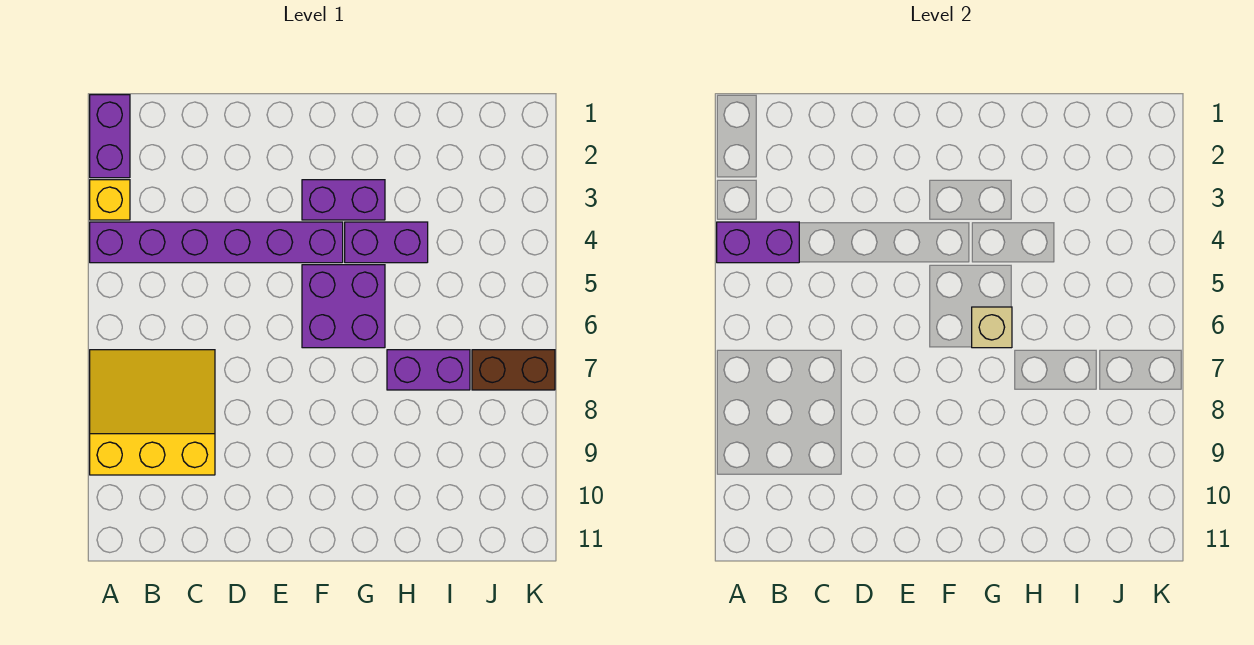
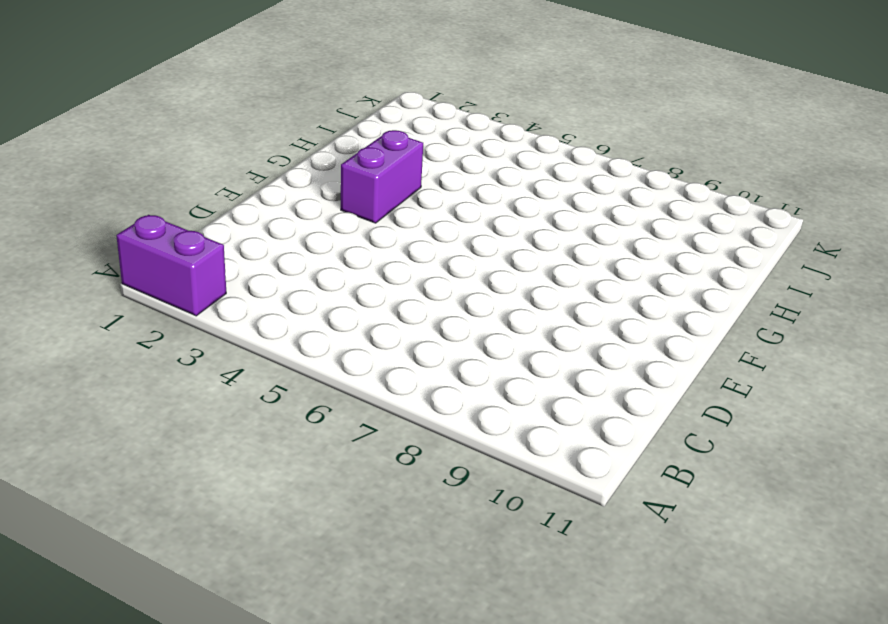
none -> yellow brick A3 level 1
none -> purple brick A4:F4 level 1

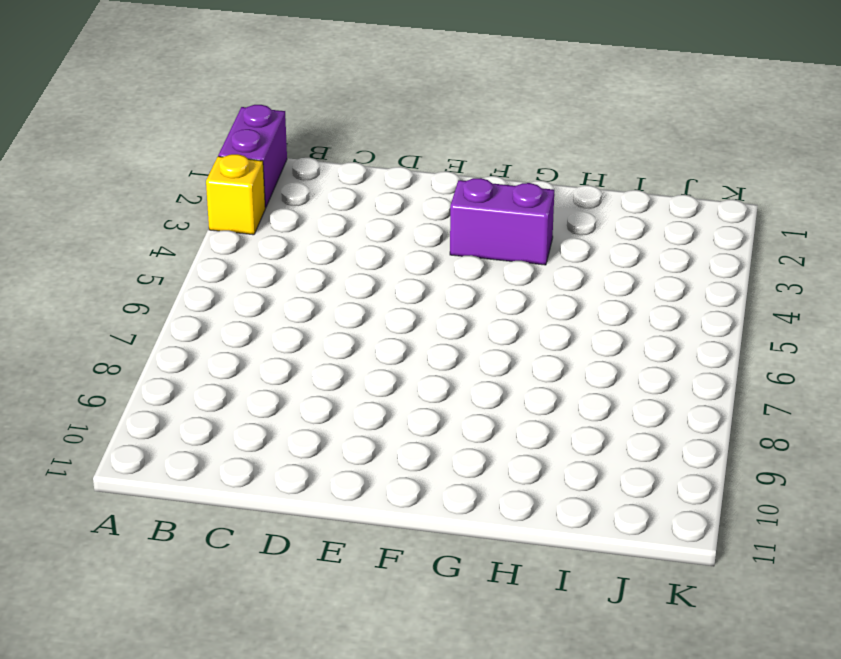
none -> purple brick A4:F4 level 1
none -> yellow slope A7:C9 level 1 top 9

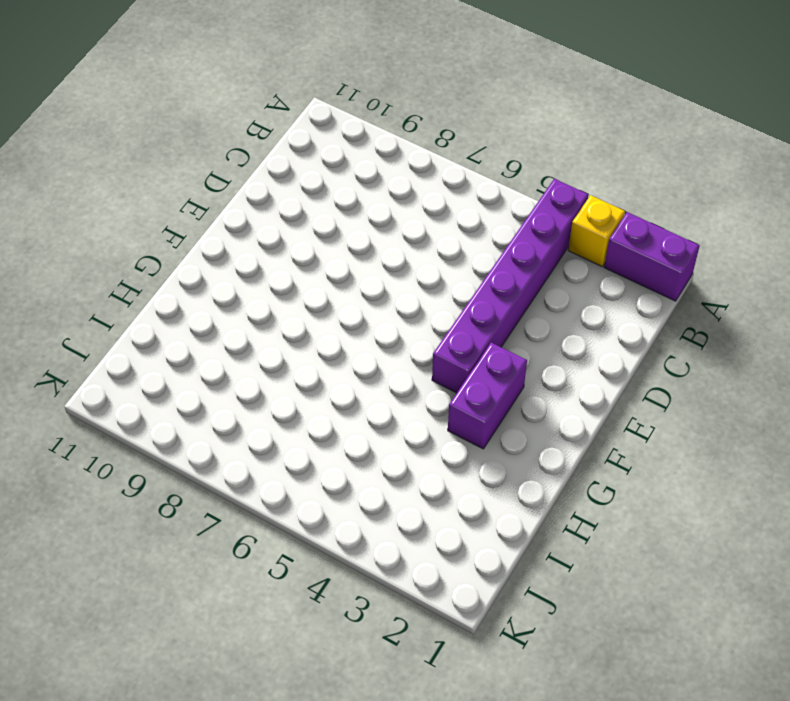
none -> yellow slope A7:C9 level 1 top 9
none -> purple brick F5:G6 level 1

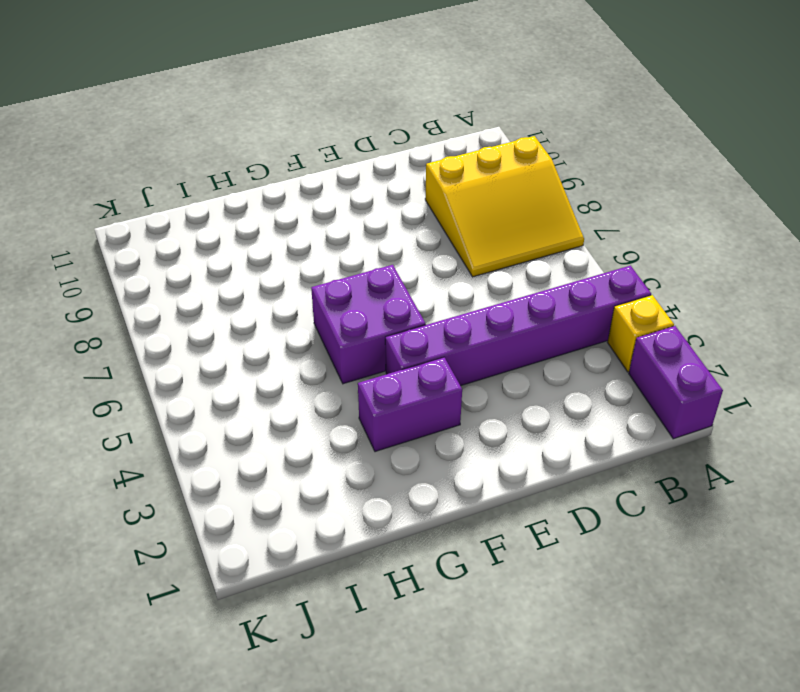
none -> purple brick G4:H4 level 1
none -> purple brick H7:I7 level 1

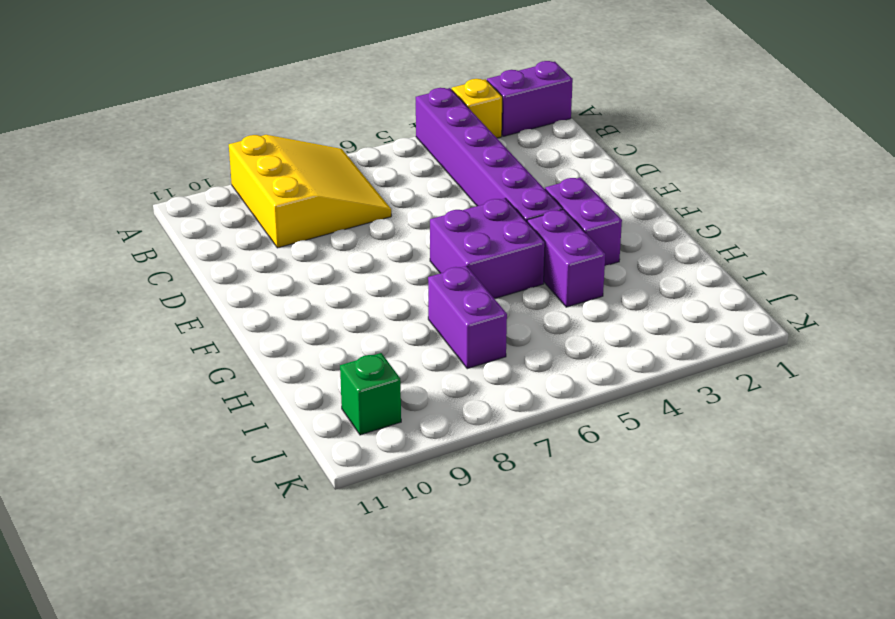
green brick J10 level 1 -> none
none -> brown brick J7:K7 level 1
none -> purple brick A4:B4 level 2

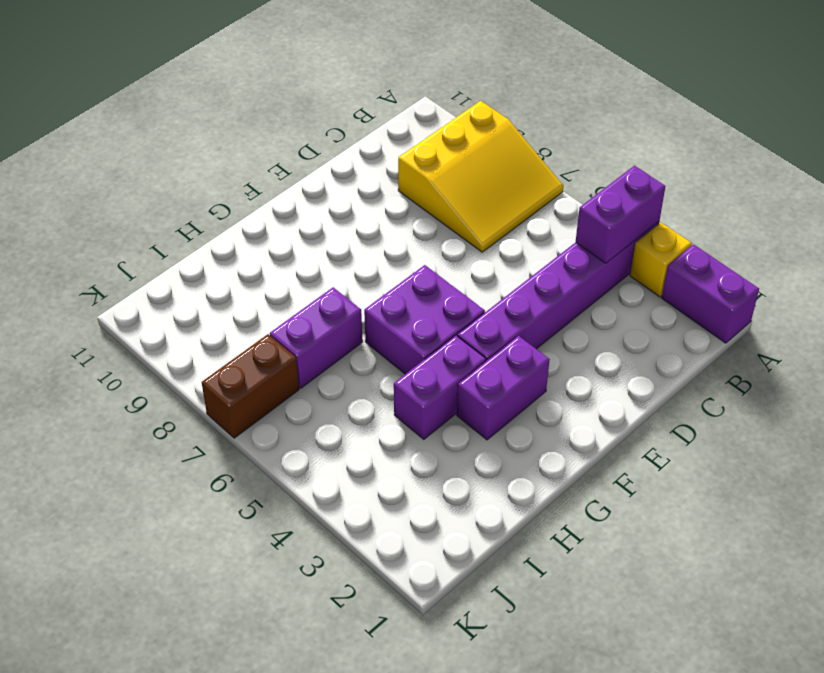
none -> tan brick G6 level 2

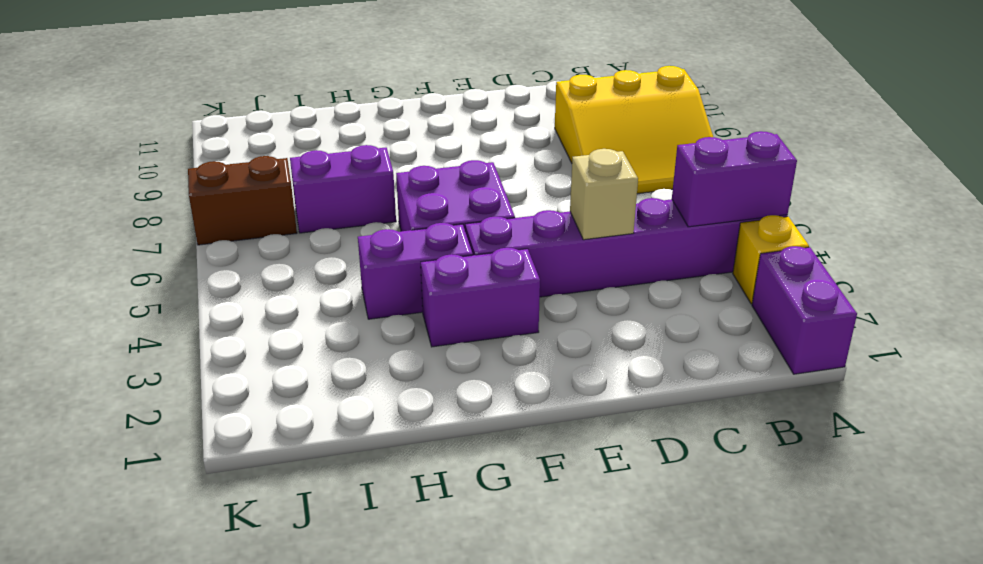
tan brick D4 level 2 -> tan brick G6 level 2

